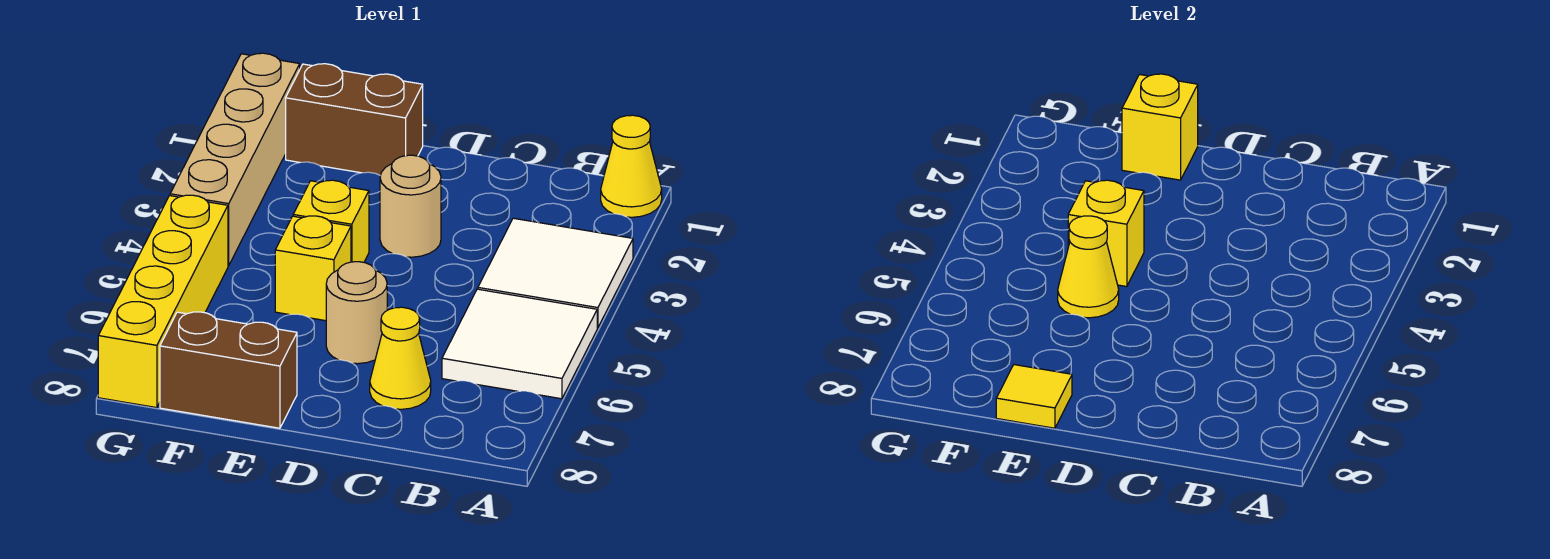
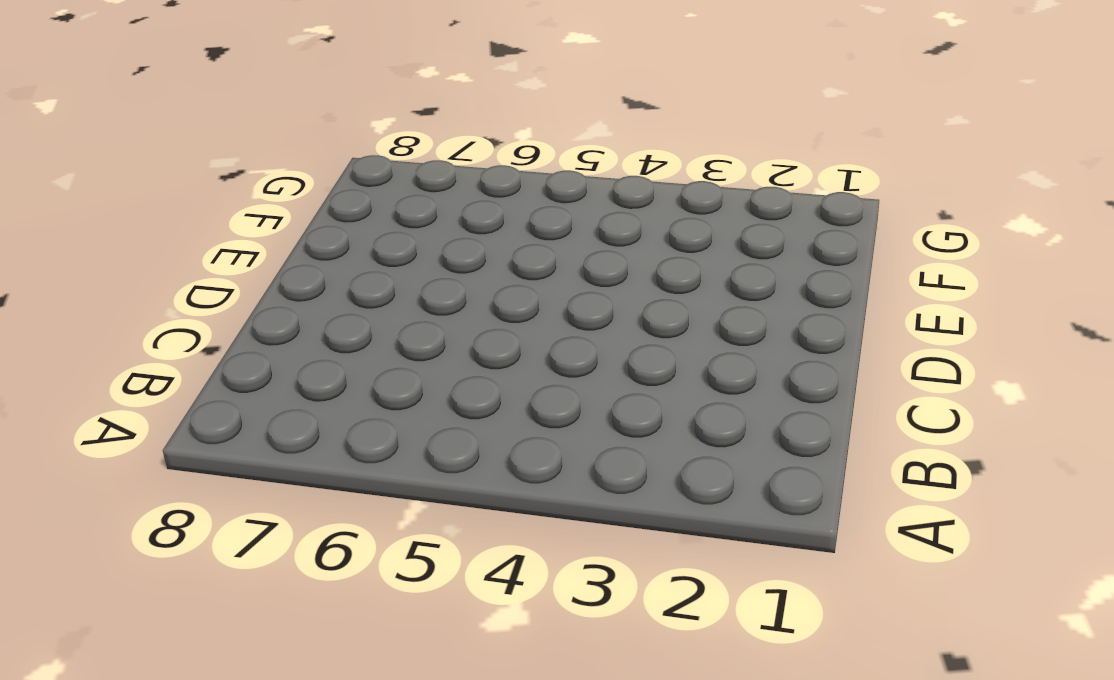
none -> yellow cone A1 level 1
none -> white tile A3:B4 level 1
none -> white tile A5:B6 level 1

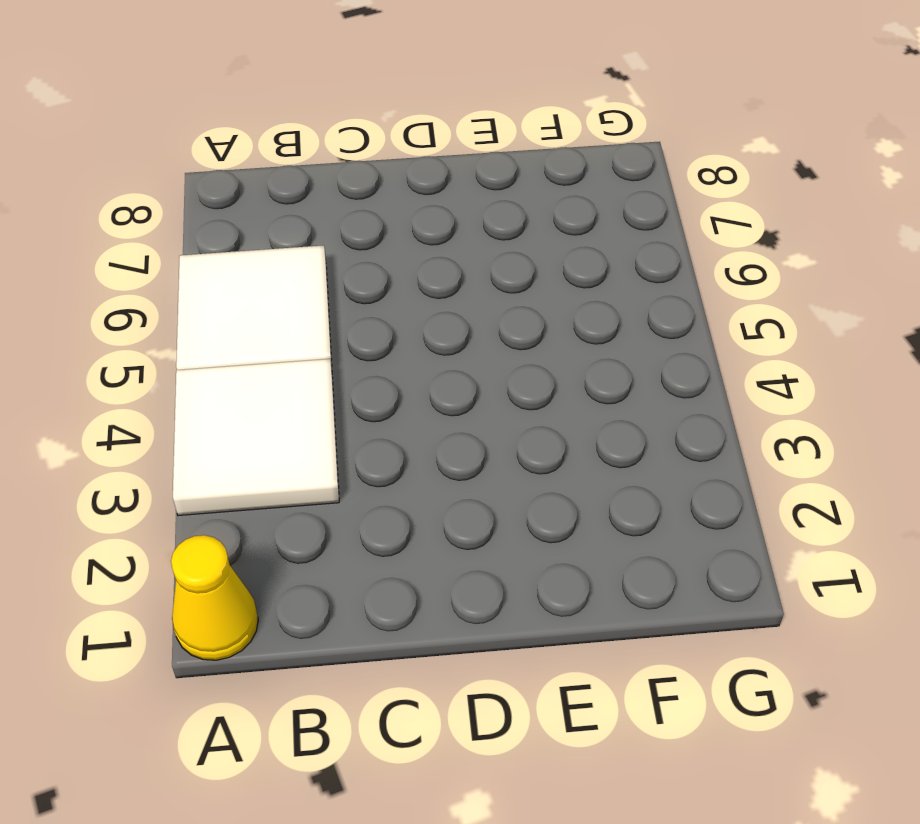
none -> yellow cone C7 level 1
none -> tan round brick D3 level 1
none -> tan round brick D6 level 1

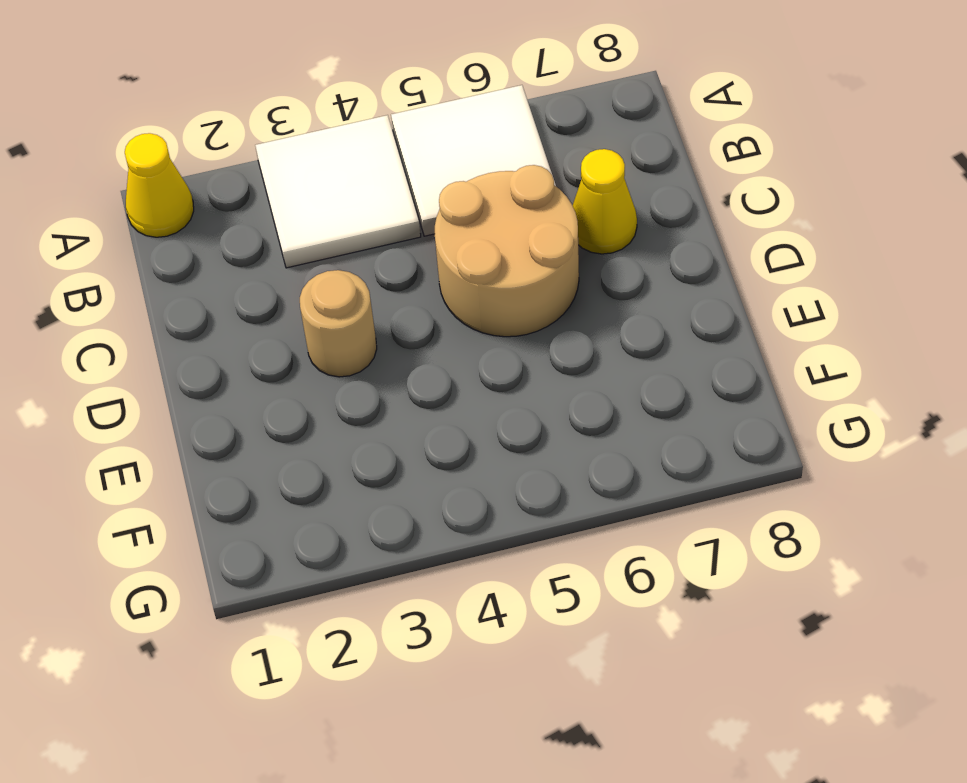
tan round brick C5:D6 level 1 -> tan round brick D6 level 1
none -> brown brick E1:F1 level 1
none -> yellow brick E4 level 1
none -> yellow brick E5 level 1

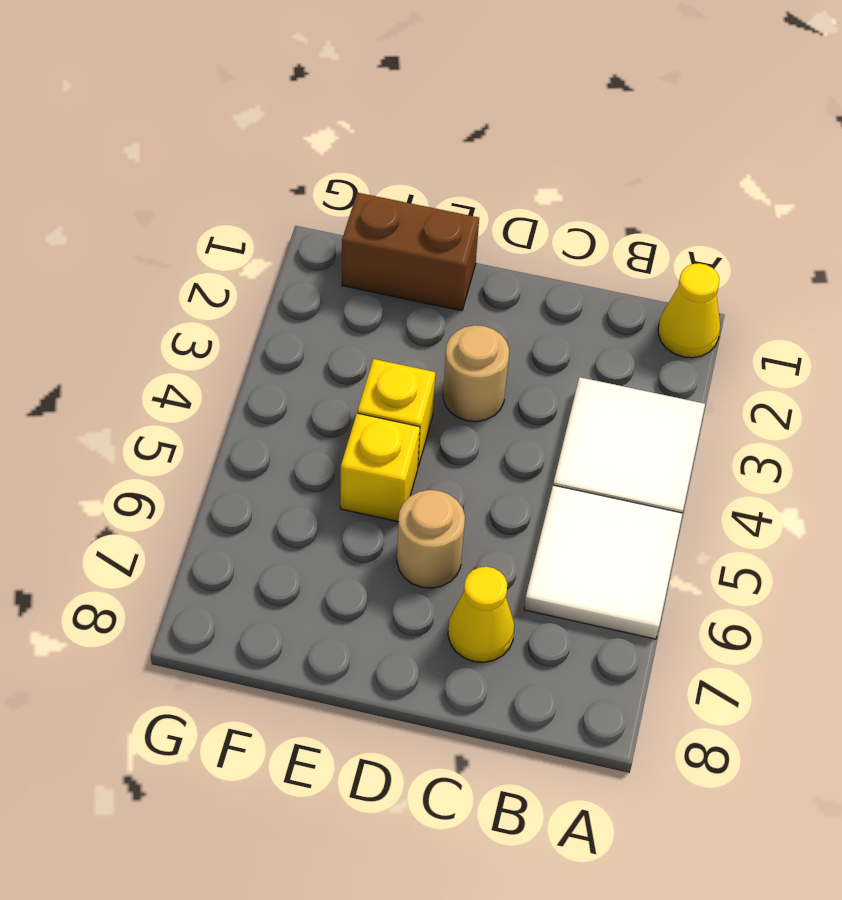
none -> brown brick E8:F8 level 1
none -> tan brick G1:G4 level 1
none -> yellow brick G5:G8 level 1

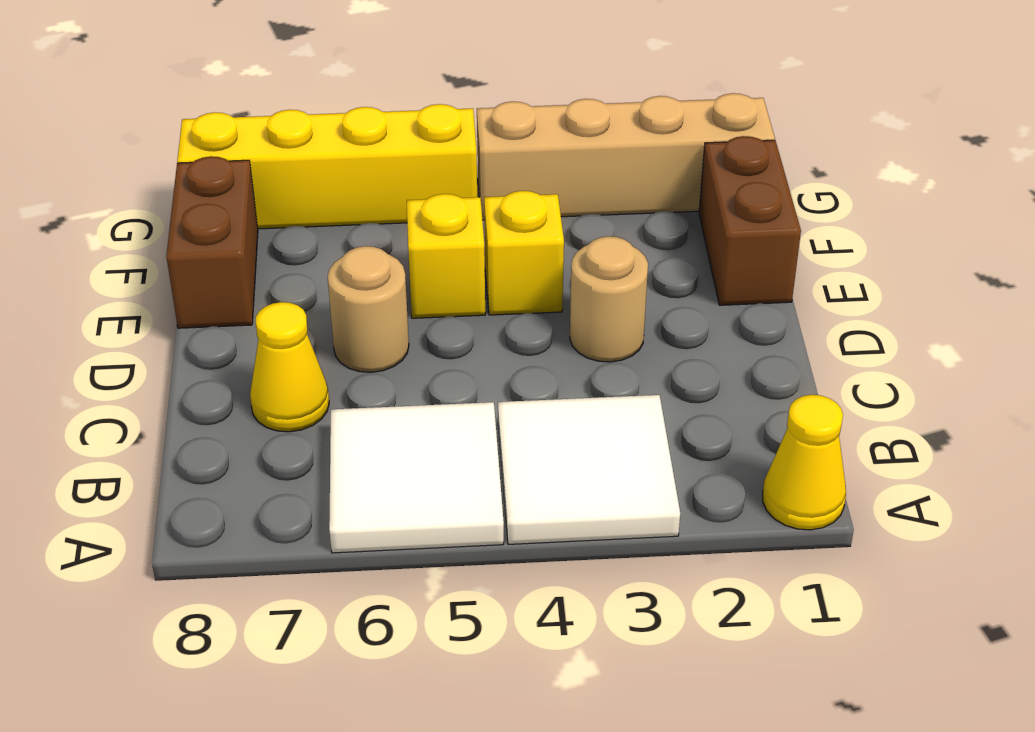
none -> yellow brick E1 level 2
none -> yellow brick E4 level 2
none -> yellow cone E5 level 2

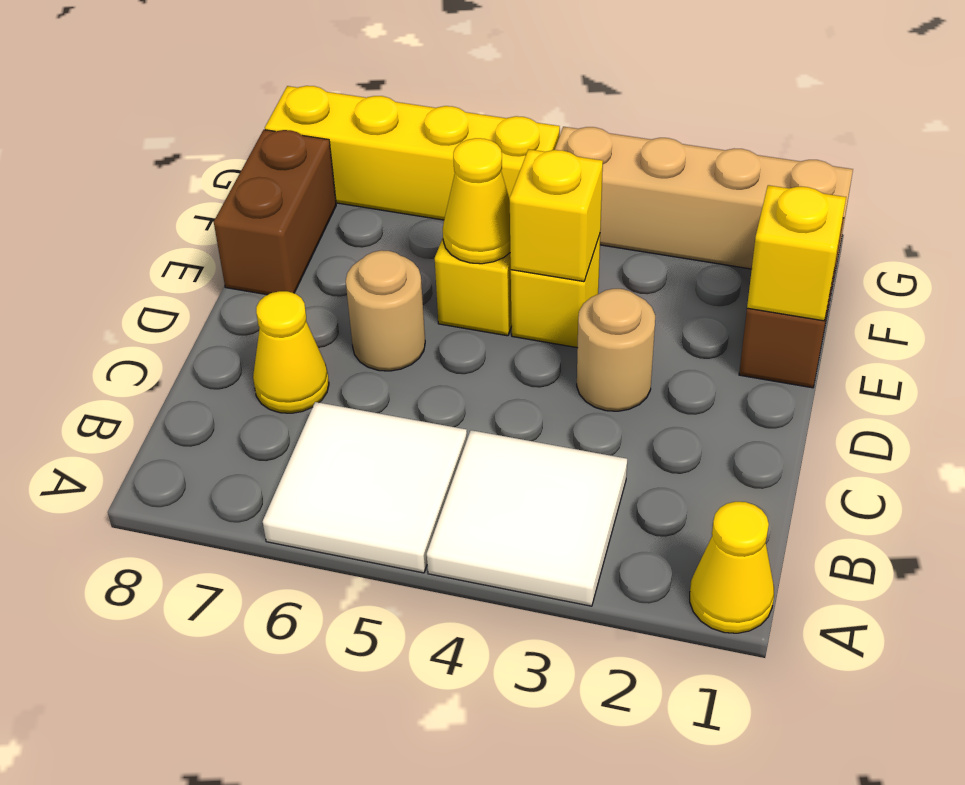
none -> yellow tile E8 level 2

